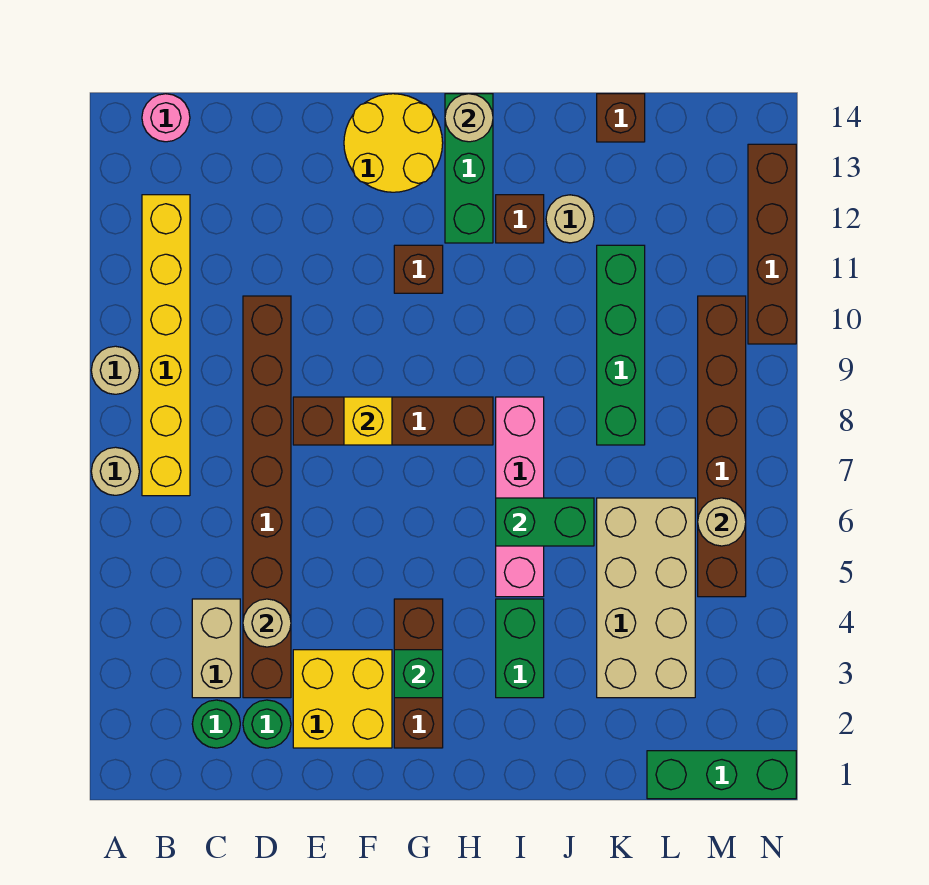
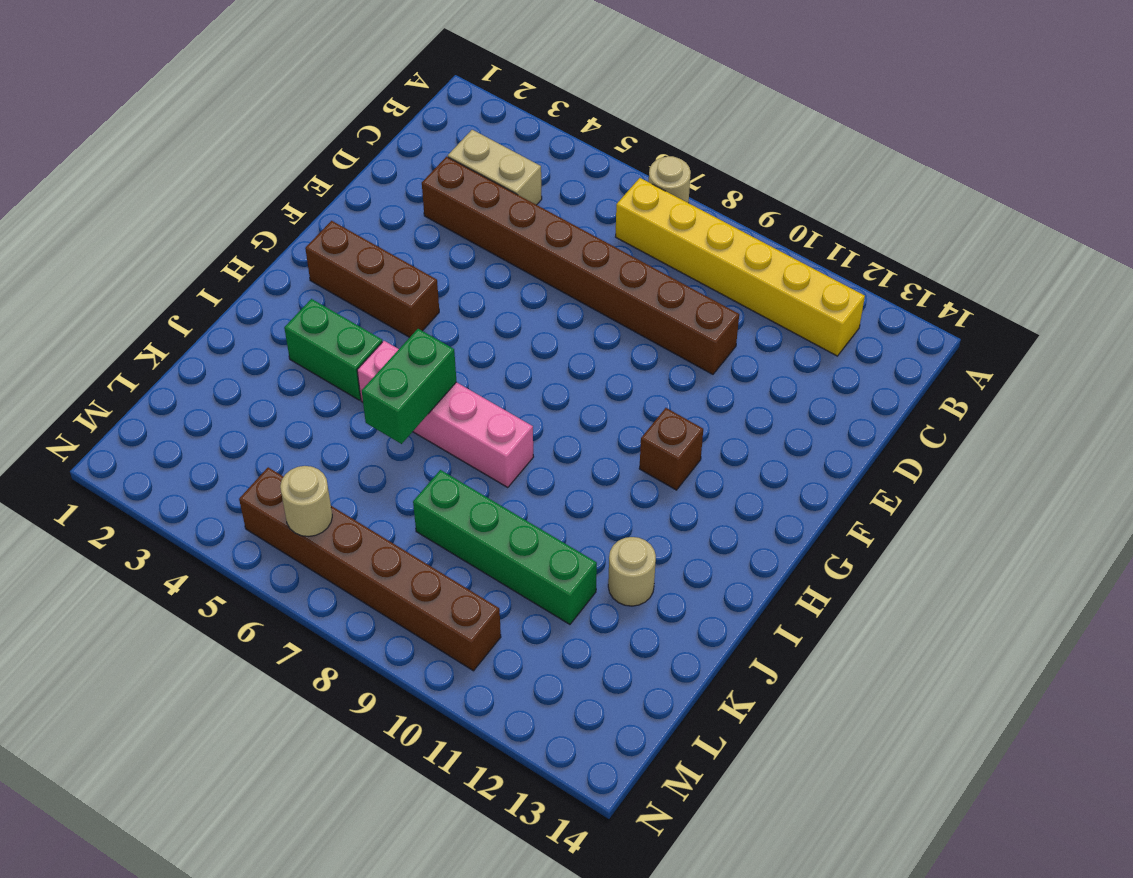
none -> tan round brick A9 level 1
none -> pink round brick B14 level 1
none -> green round brick C2 level 1
none -> green round brick D2 level 1

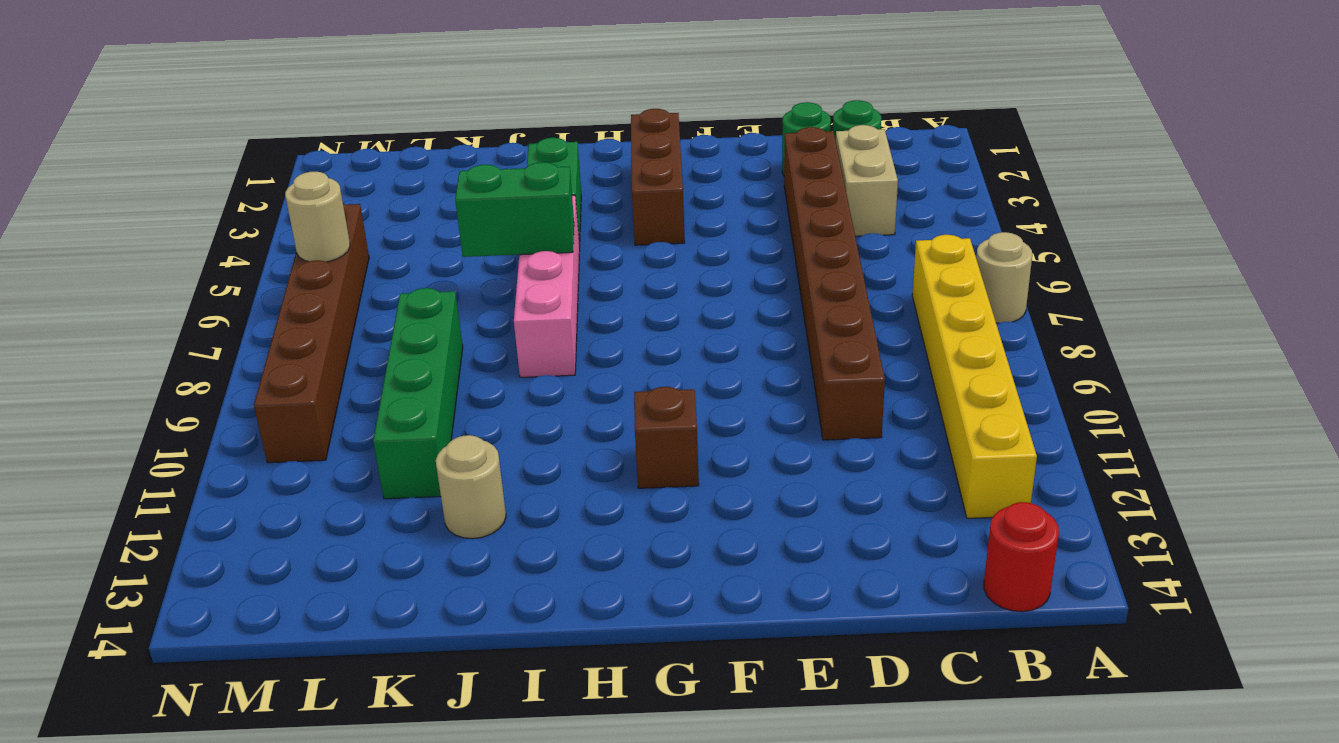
red round brick B14 level 1 -> pink round brick B14 level 1
none -> tan round brick A9 level 1
none -> yellow brick E2:F3 level 1
none -> brown brick E8:H8 level 1
none -> yellow round brick F13:G14 level 1

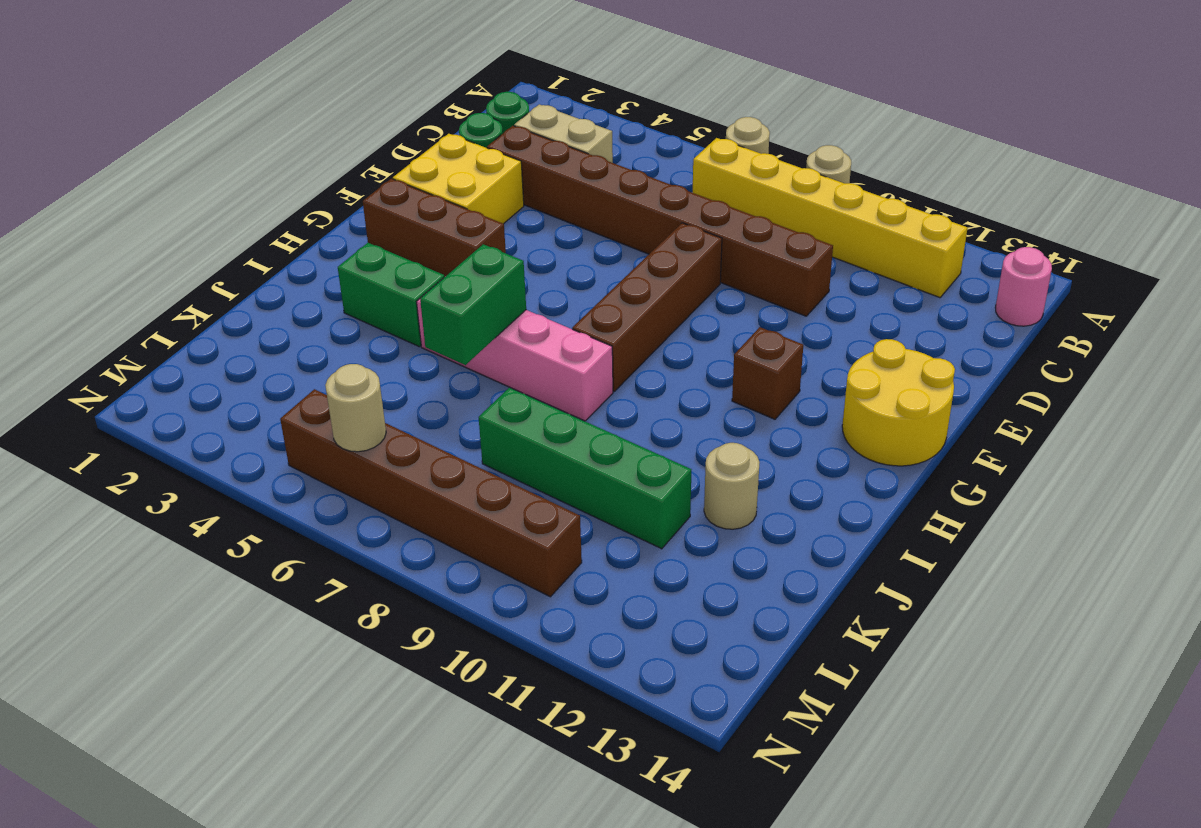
none -> green brick H12:H14 level 1
none -> brown brick I12 level 1
none -> tan brick K3:L6 level 1
none -> brown brick K14 level 1

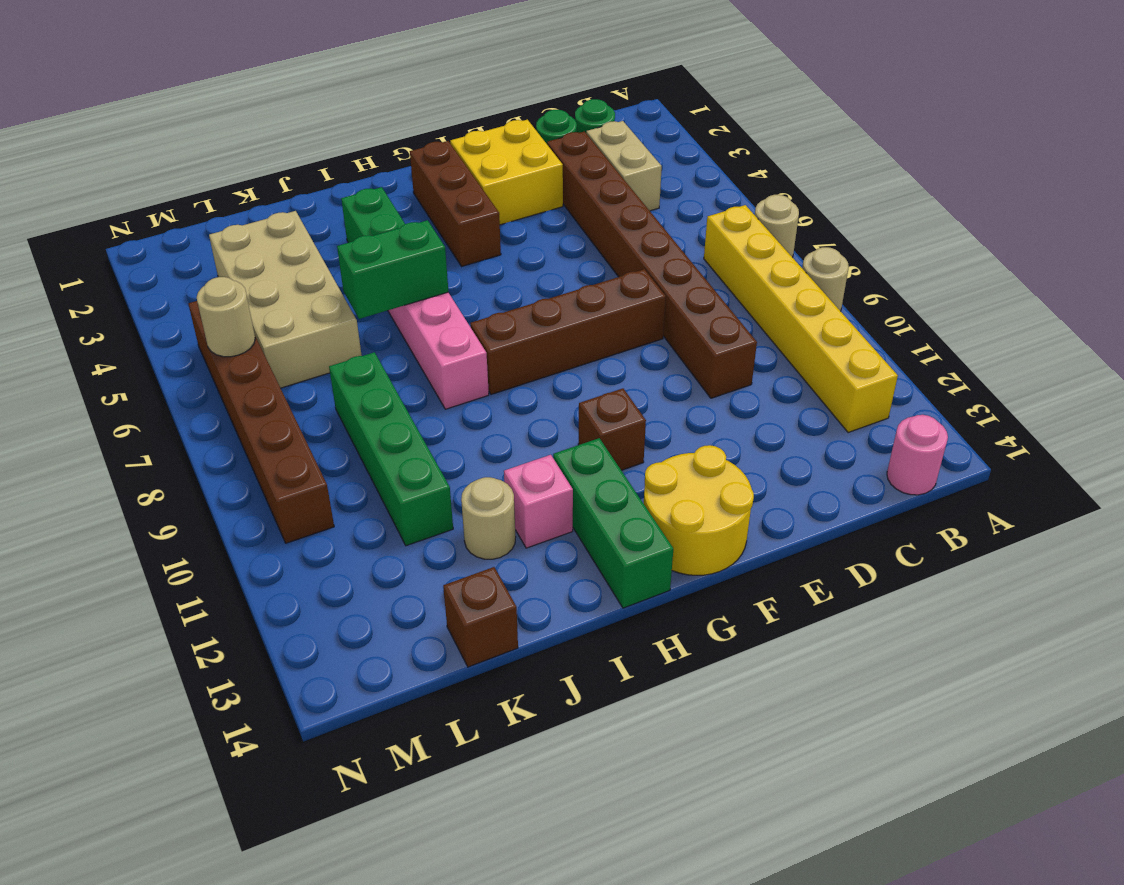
pink brick I12 level 1 -> brown brick I12 level 1
none -> green brick L1:N1 level 1
none -> brown brick N10:N13 level 1
none -> tan round brick D4 level 2
none -> yellow brick F8 level 2

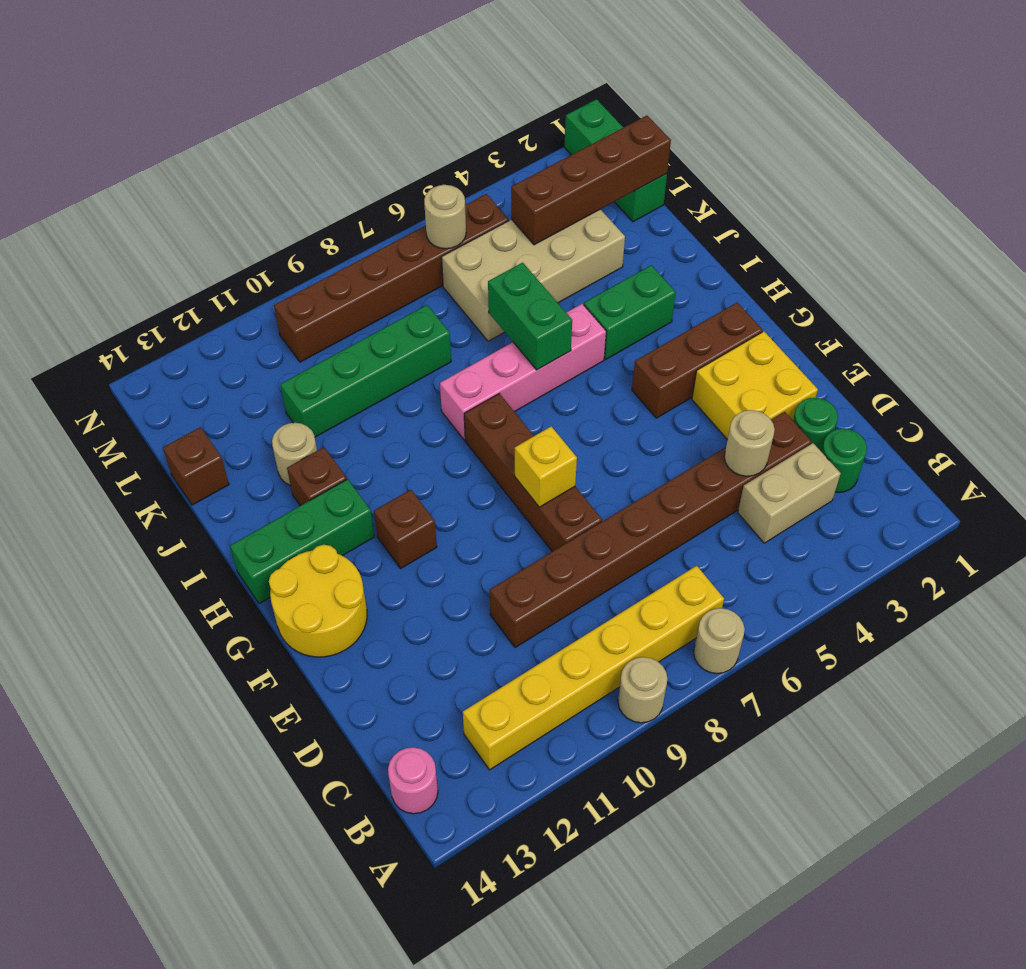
brown brick L1:L4 level 2 -> brown brick N10:N13 level 1
none -> green brick G3 level 2
none -> tan round brick H14 level 2

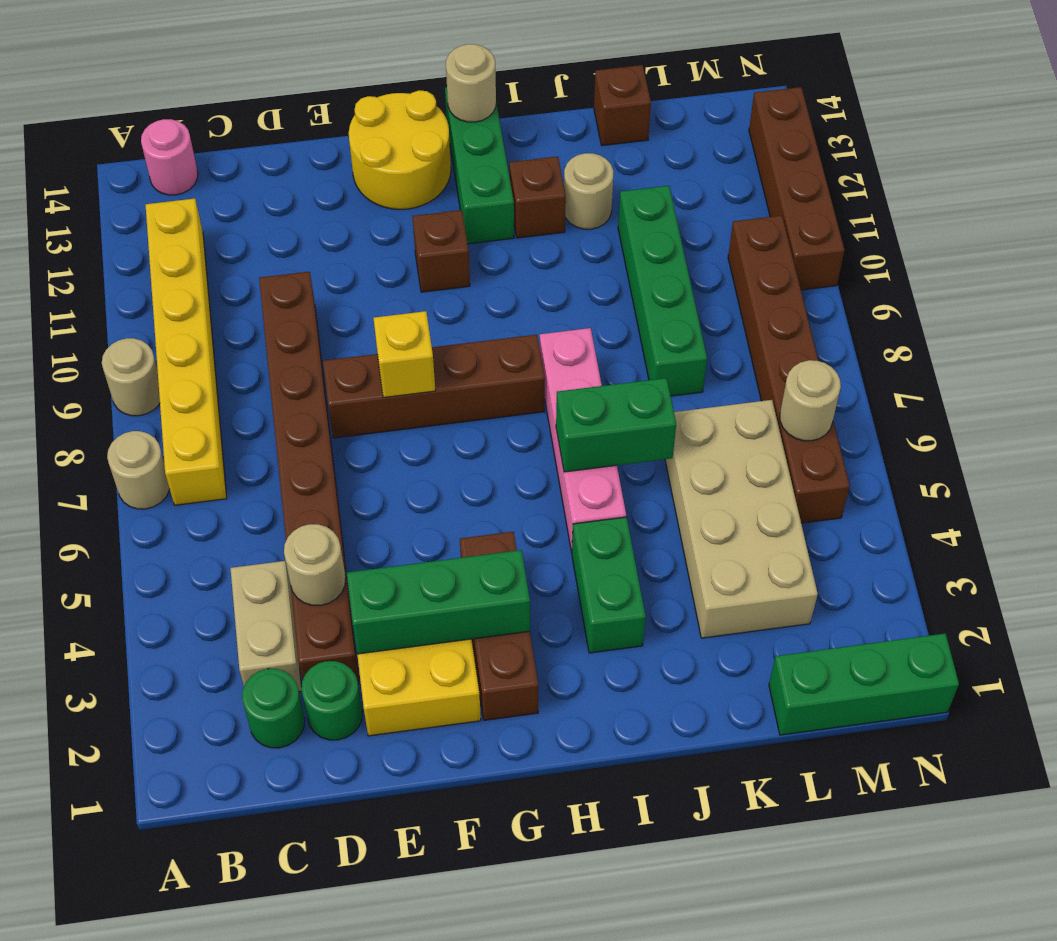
green brick E3:G3 level 2 -> green brick G3 level 2

